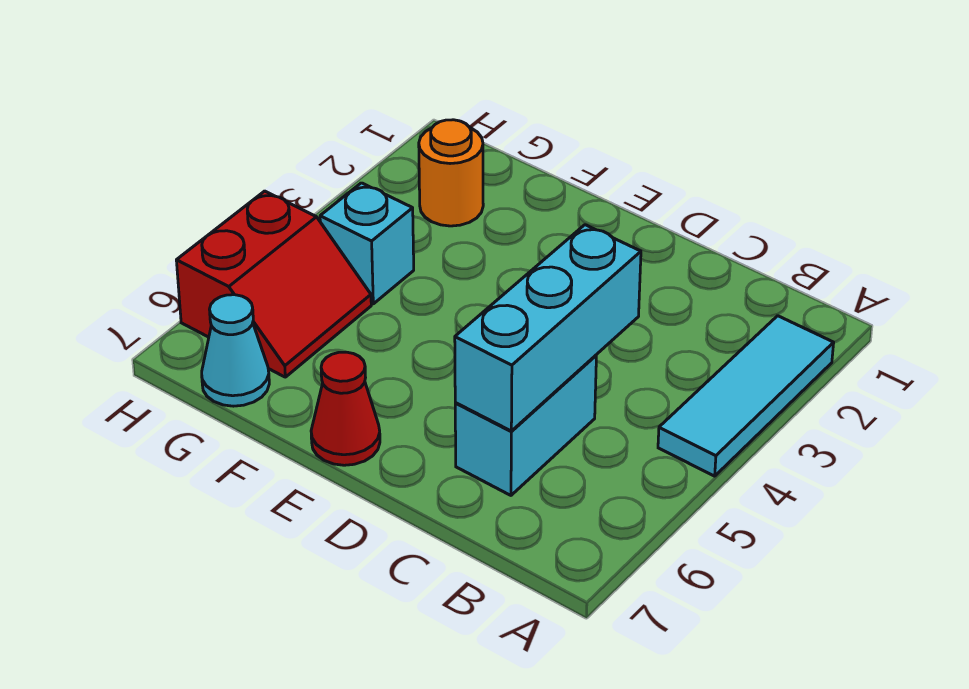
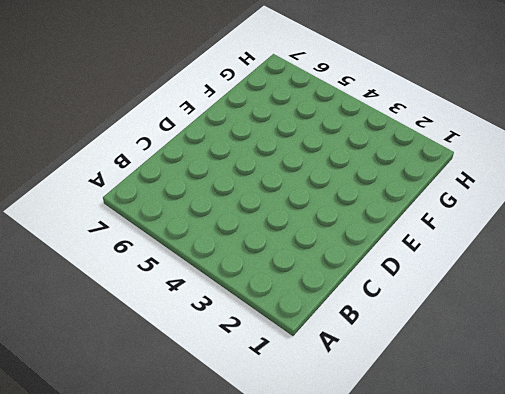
none -> cyan tile A2:A4 level 1
none -> cyan brick C5:C6 level 1

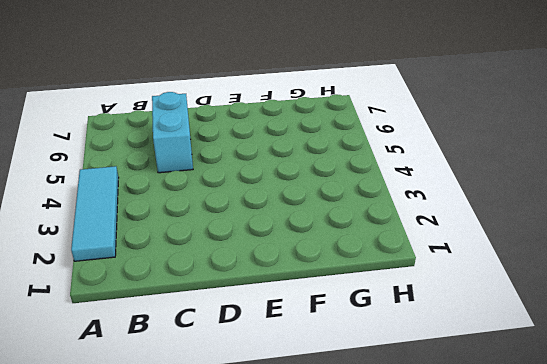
none -> red cone E7 level 1
none -> orange round brick G2 level 1

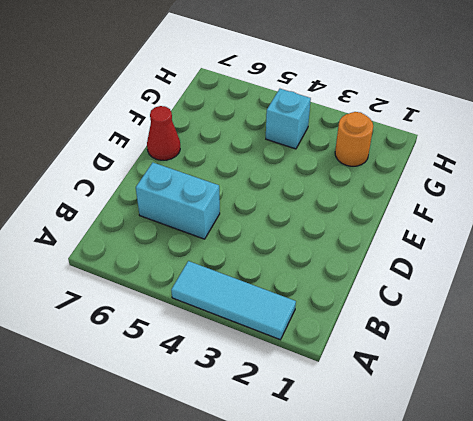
none -> red slope G5:H6 level 1 top H
none -> cyan cone G7 level 1

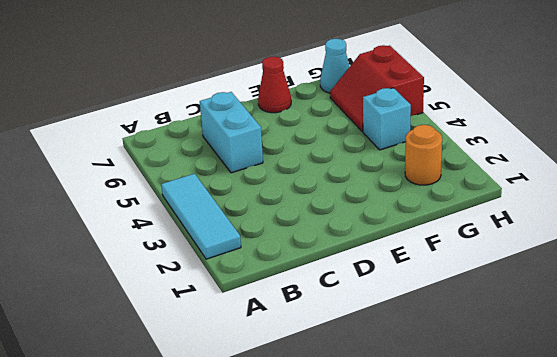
none -> cyan brick C4:C6 level 2

